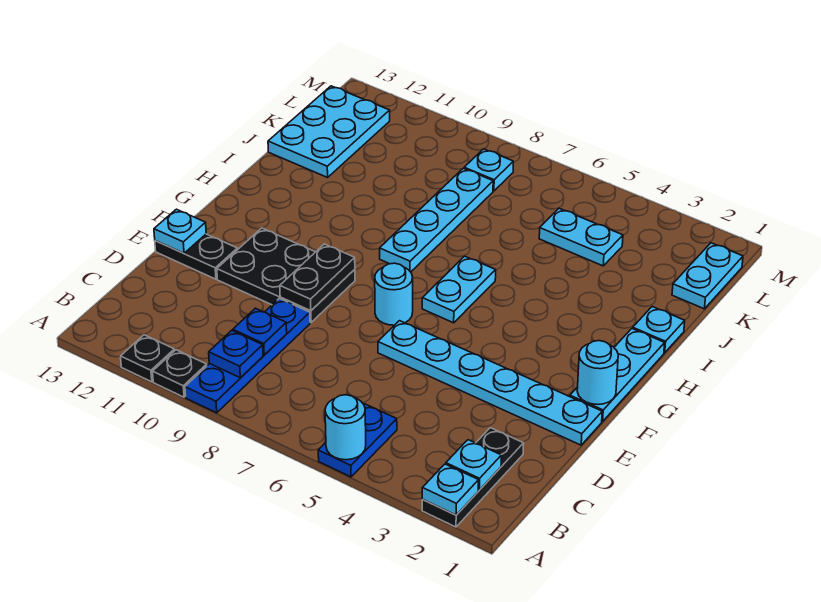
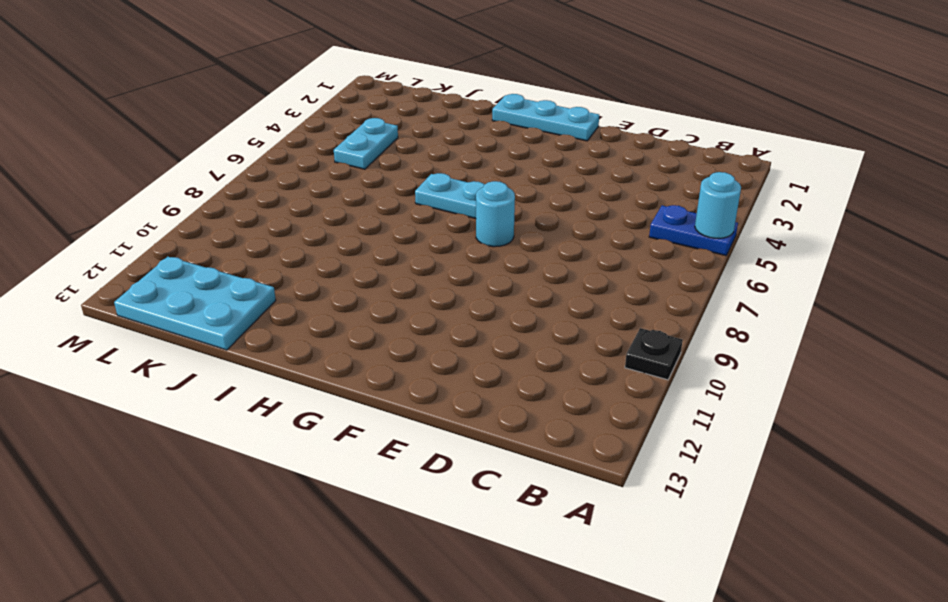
none -> black plate A2:C2 level 1
none -> blue plate A9:D9 level 1
none -> black plate A11 level 1

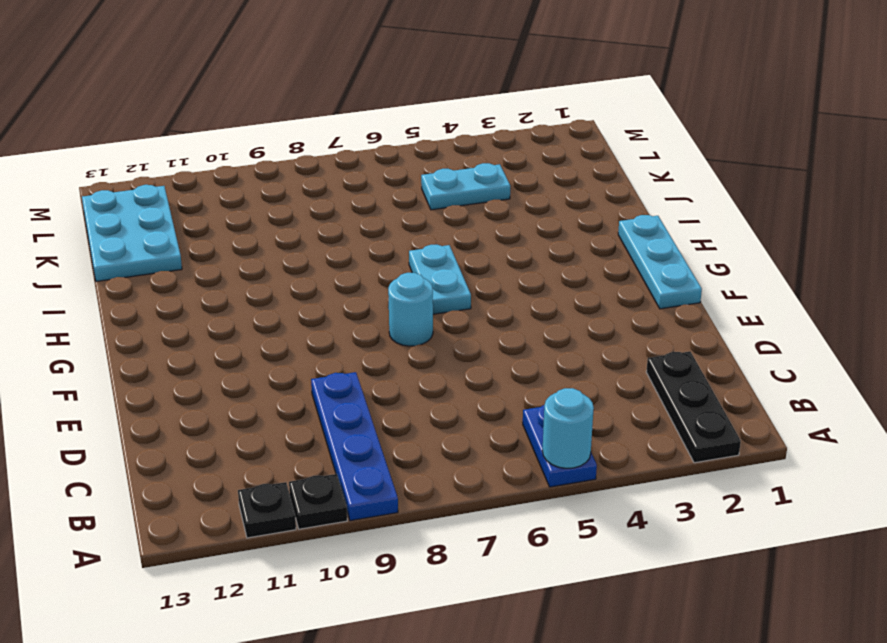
none -> cyan plate E1:E6 level 1
none -> black plate E9:F11 level 1
none -> black plate E12:E13 level 1

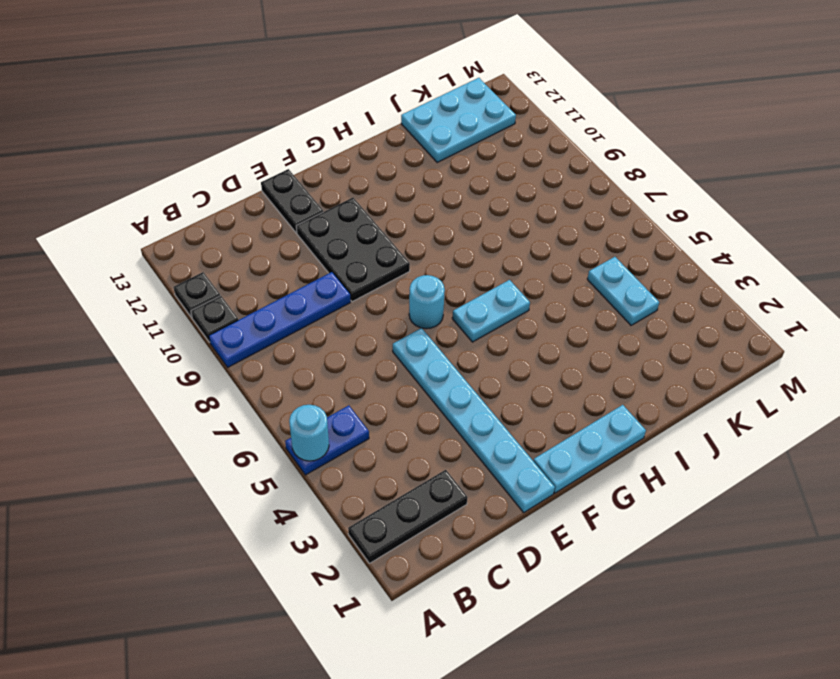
none -> cyan plate H8:K8 level 1
none -> cyan plate I1 level 1
none -> cyan plate K1:L1 level 1

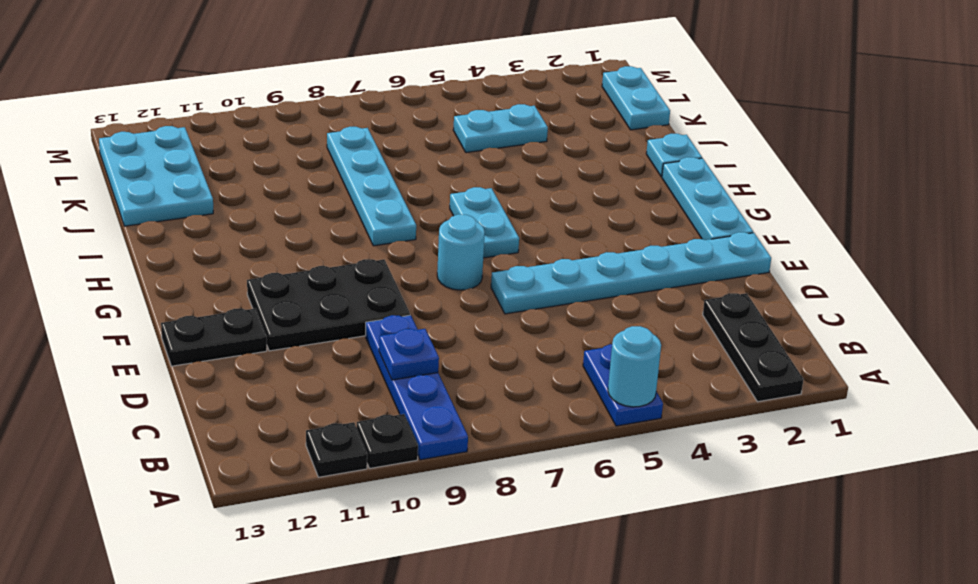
none -> cyan plate L8 level 1
none -> cyan plate A2 level 2
none -> cyan plate B2 level 2

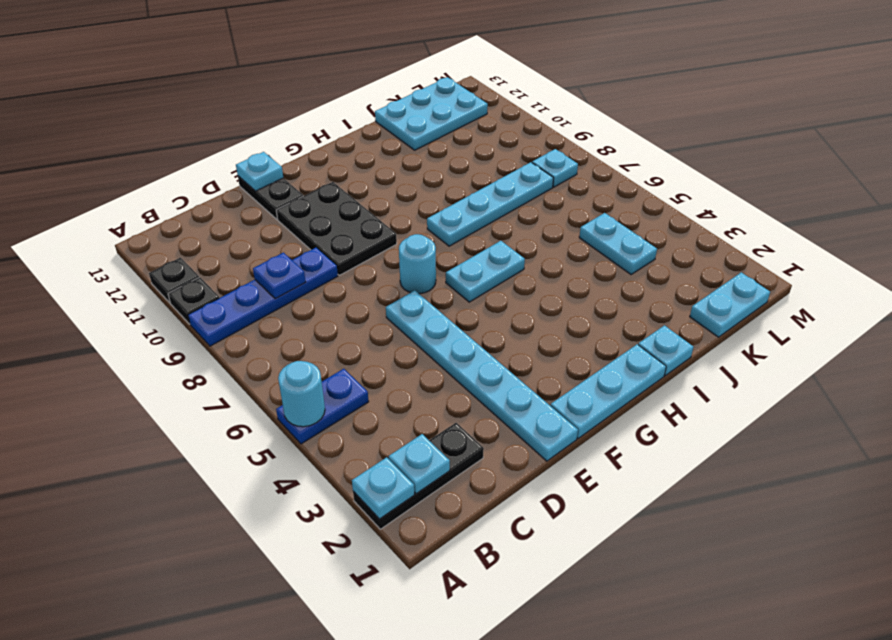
none -> blue plate B9 level 2
none -> black plate E9:F9 level 2
none -> cyan round brick F1 level 2

